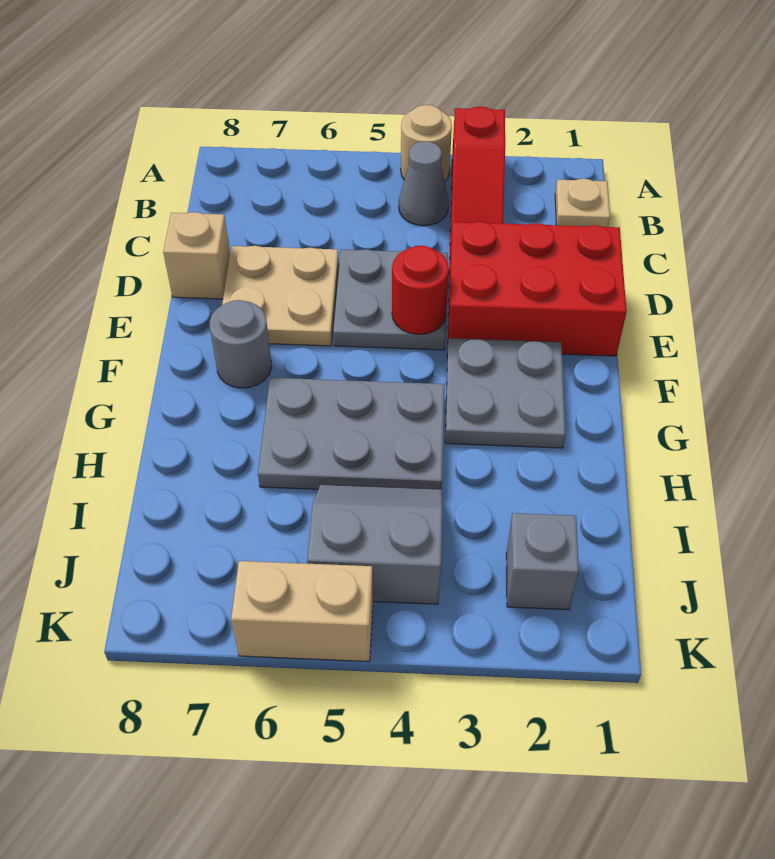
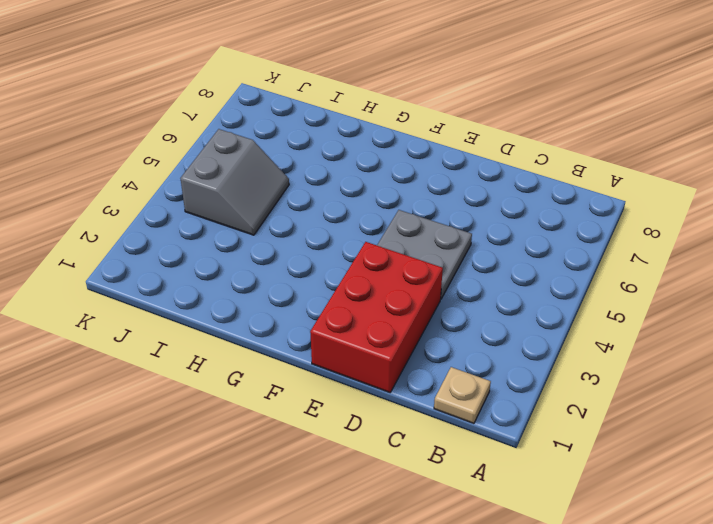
none -> red slope A3:C3 level 1 top A
none -> tan round brick A4 level 1
none -> grey cone B4 level 1

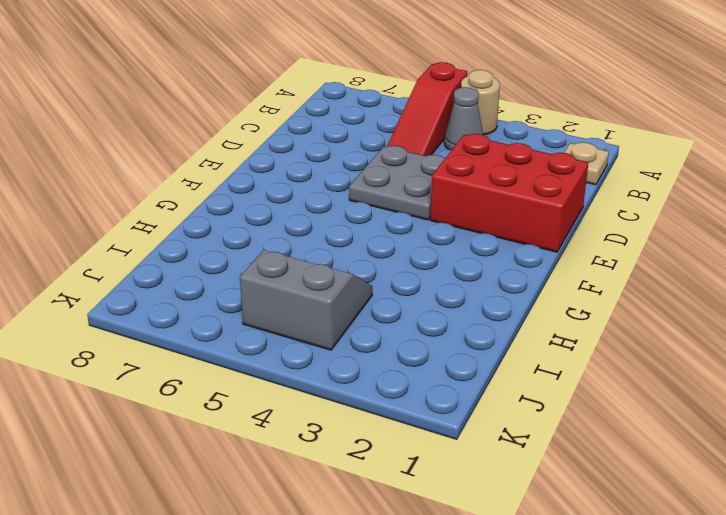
red slope A5:C5 level 1 top A -> red slope A3:C3 level 1 top A
none -> tan plate D6:E7 level 1
none -> tan brick D8 level 1
none -> grey plate F2:G3 level 1

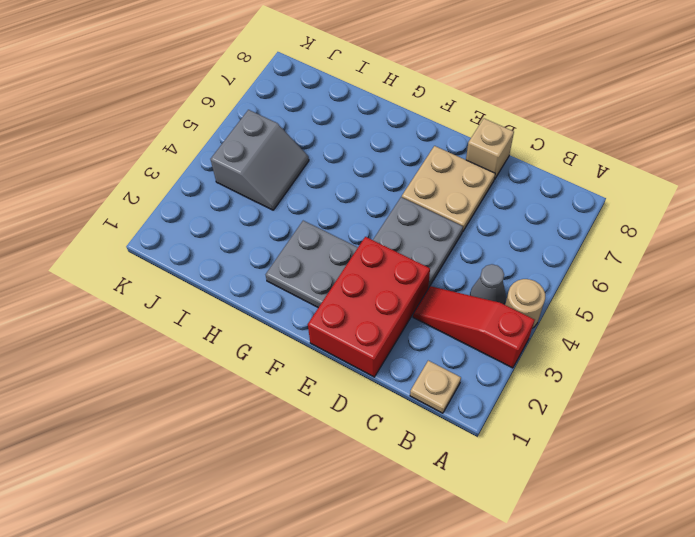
none -> grey round brick F7 level 1
none -> grey plate G4:H6 level 1
none -> grey brick J2 level 1

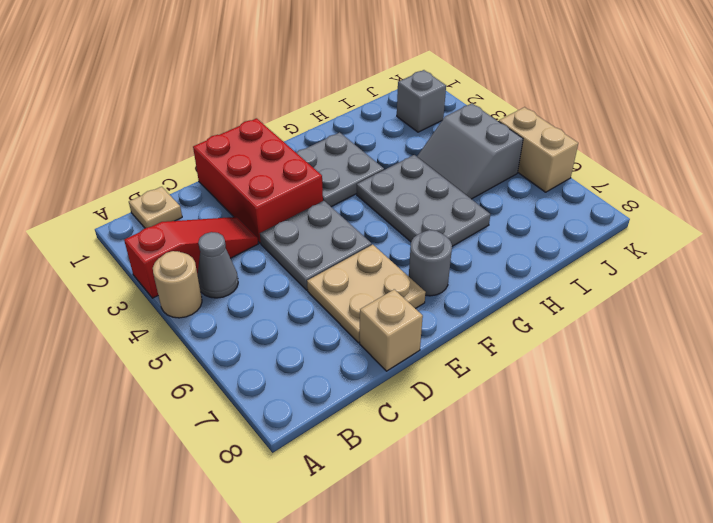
none -> red round brick E4 level 2

